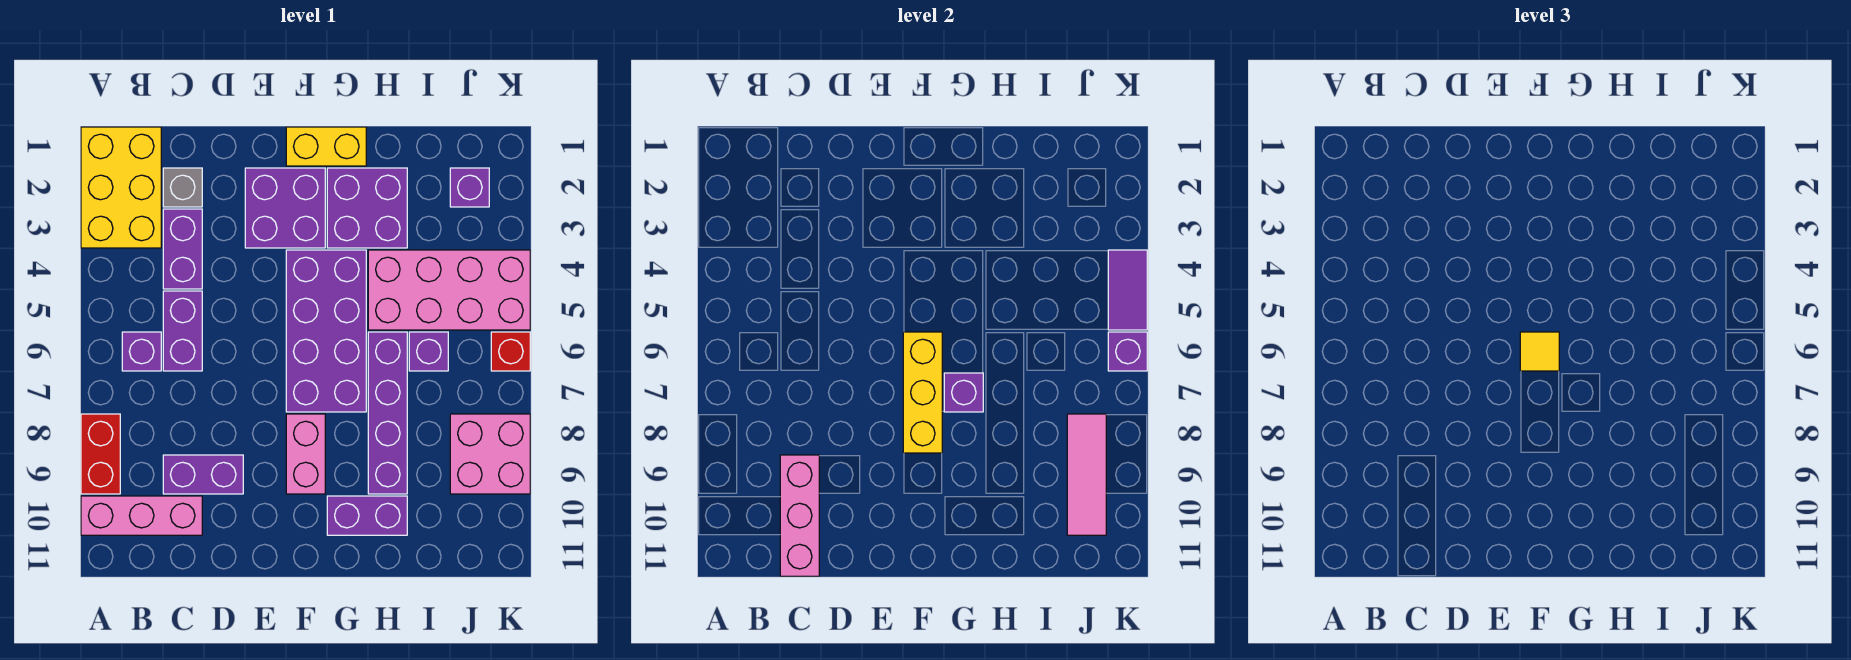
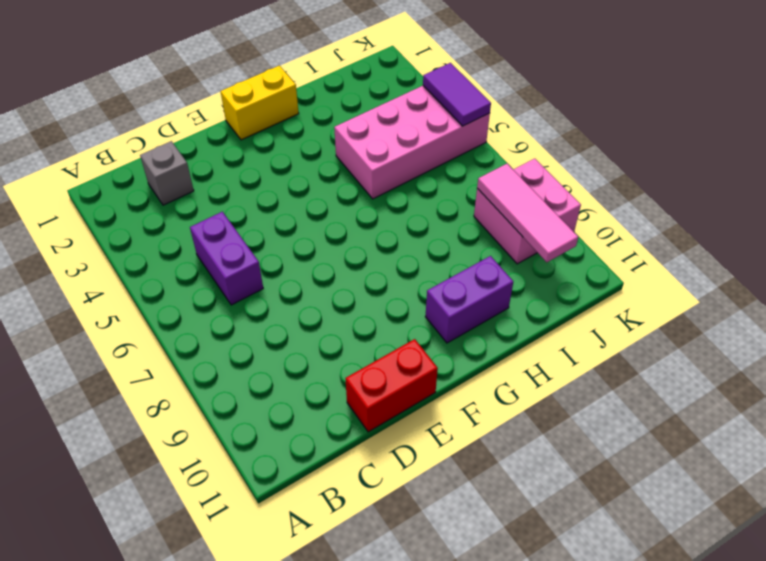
red brick D11:E11 level 1 -> red brick A8:A9 level 1
none -> yellow brick A1:B3 level 1
none -> pink brick A10:C10 level 1
none -> purple brick B6 level 1

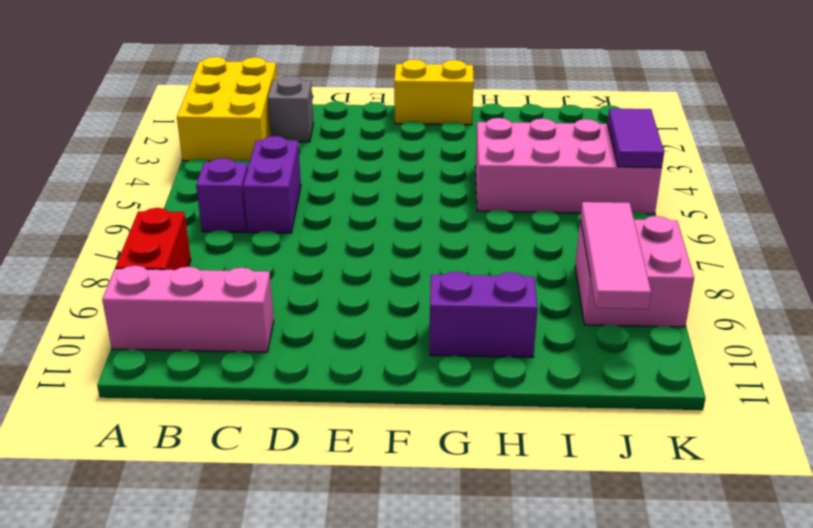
none -> purple brick C3:C4 level 1
none -> purple brick C9:D9 level 1
none -> purple brick E2:F3 level 1

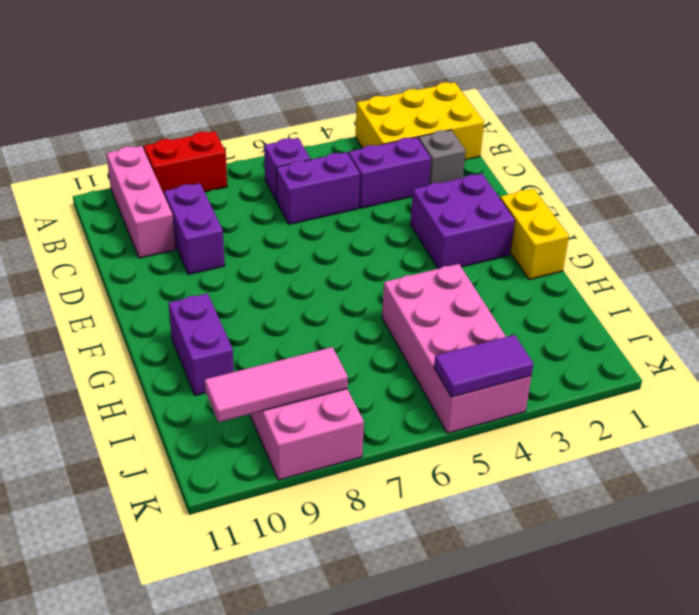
none -> purple brick F4:G7 level 1
none -> pink brick F8:F9 level 1
none -> purple brick G2:H3 level 1

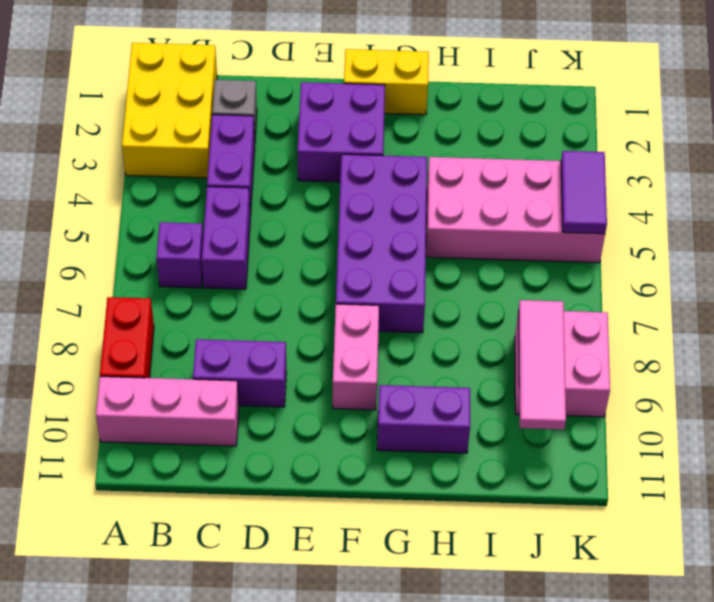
none -> purple brick G2:H3 level 1
none -> purple brick H6:H9 level 1
none -> purple brick I6 level 1

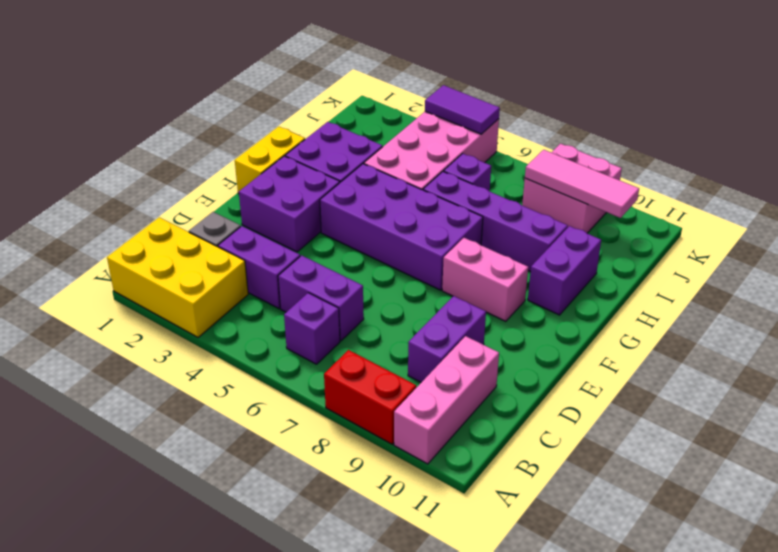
none -> purple brick J2 level 1
none -> red brick K6 level 1
none -> pink brick C9:C11 level 2

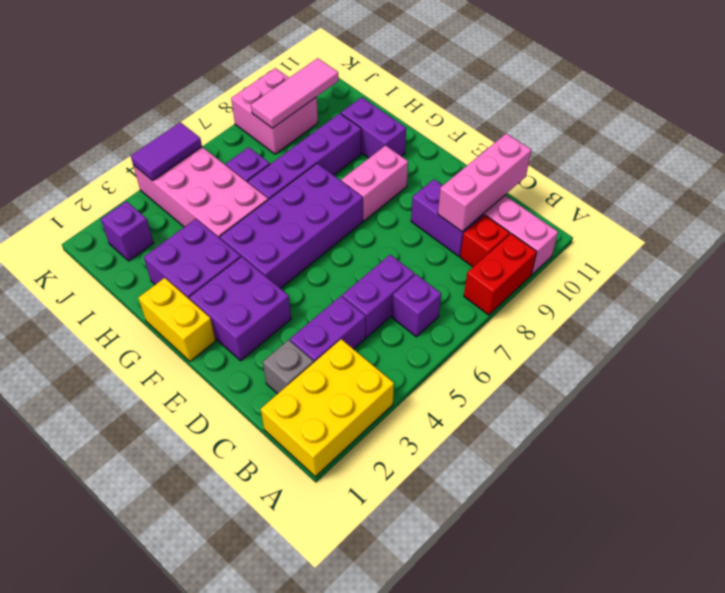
red brick B9 level 1 -> red brick K6 level 1
none -> yellow brick F6:F8 level 2
none -> purple brick G7 level 2
none -> purple brick K6 level 2

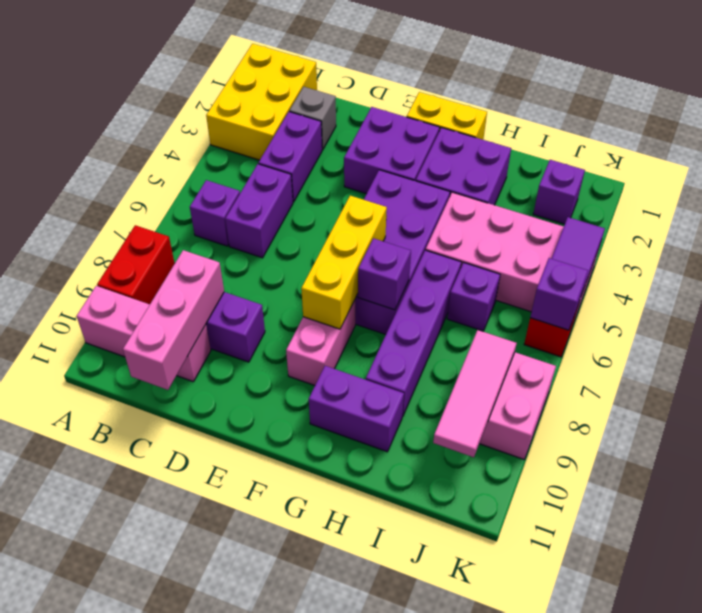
none -> yellow tile F6 level 3

